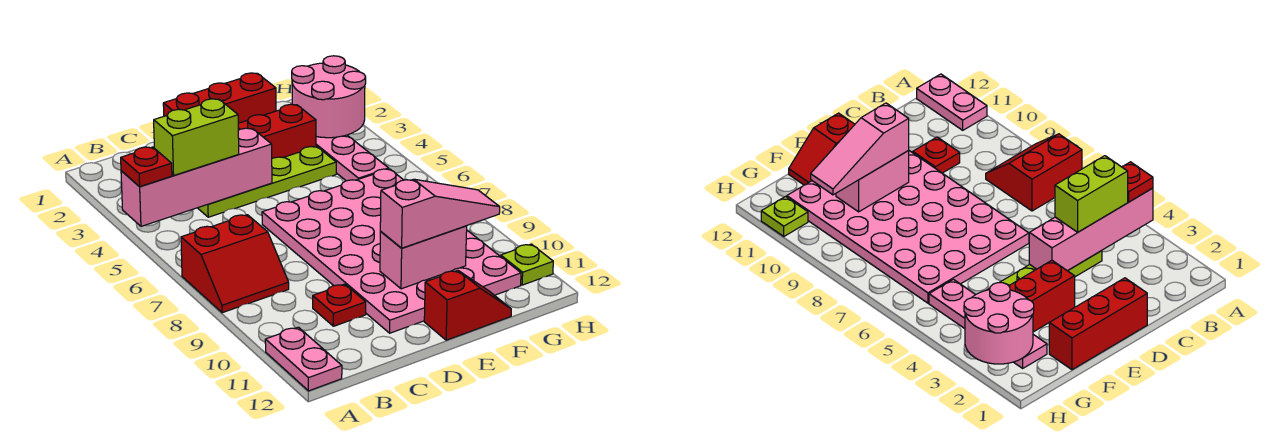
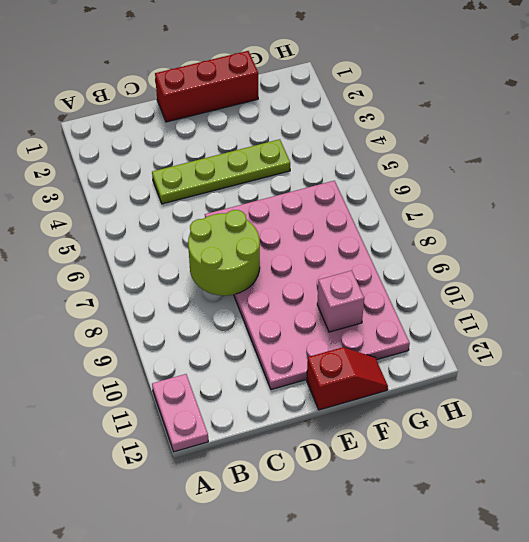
lime round brick C7:D8 level 2 -> none
pink brick F10 level 2 -> pink brick E10:F10 level 2
none -> red slope A7:B8 level 1 top 7
none -> red plate C10 level 1
none -> red brick E3:F3 level 1

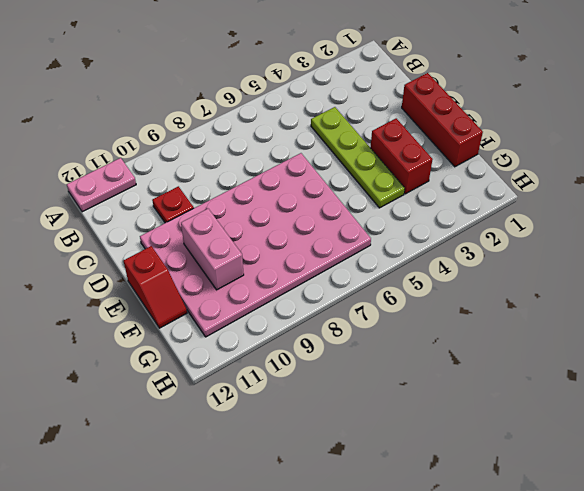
none -> red slope A7:B8 level 1 top 7
none -> pink plate G2:G5 level 1
none -> lime plate H11 level 1

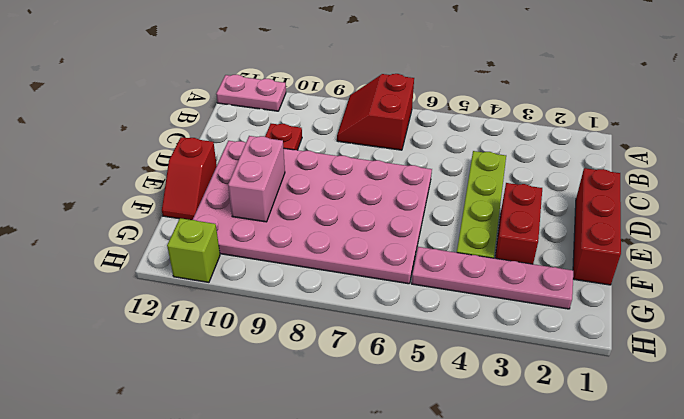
lime brick H11 level 1 -> lime plate H11 level 1
none -> pink brick A4:D4 level 2
none -> pink round brick G2:H3 level 2
none -> red plate A4 level 3

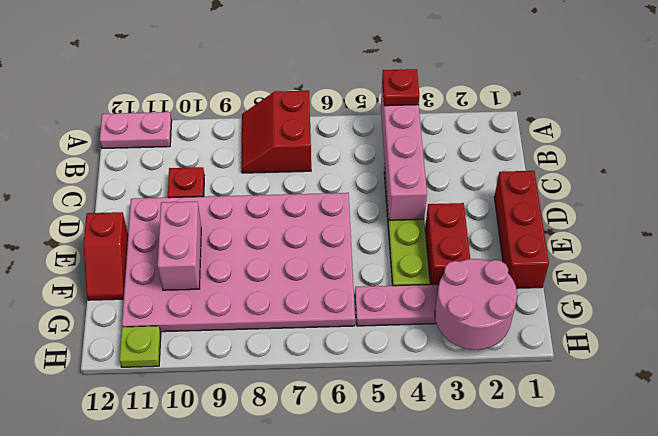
none -> lime brick B4:C4 level 3
none -> pink slope E10:G10 level 3 top E

